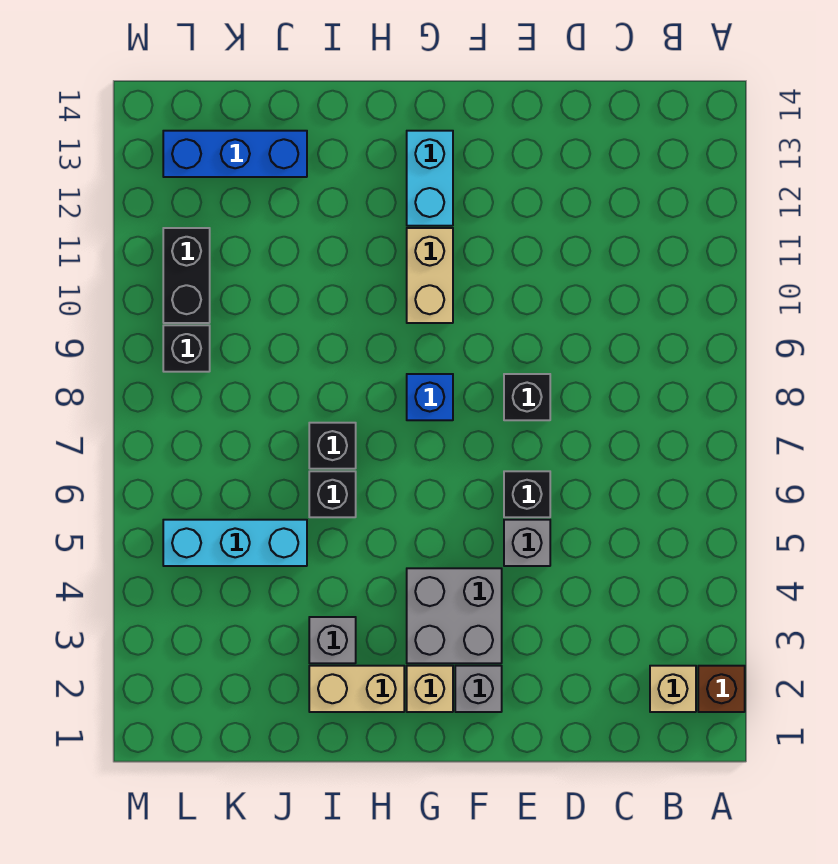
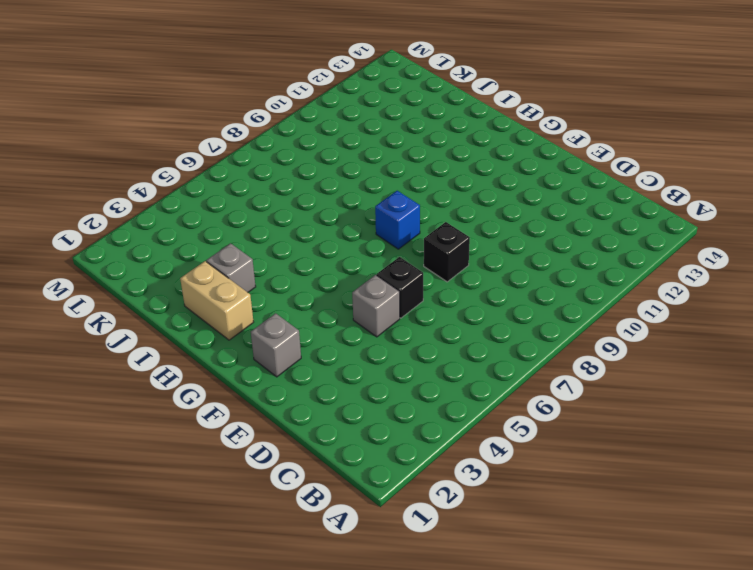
none -> brown brick A2 level 1
none -> tan brick B2 level 1
none -> grey brick F3:G4 level 1

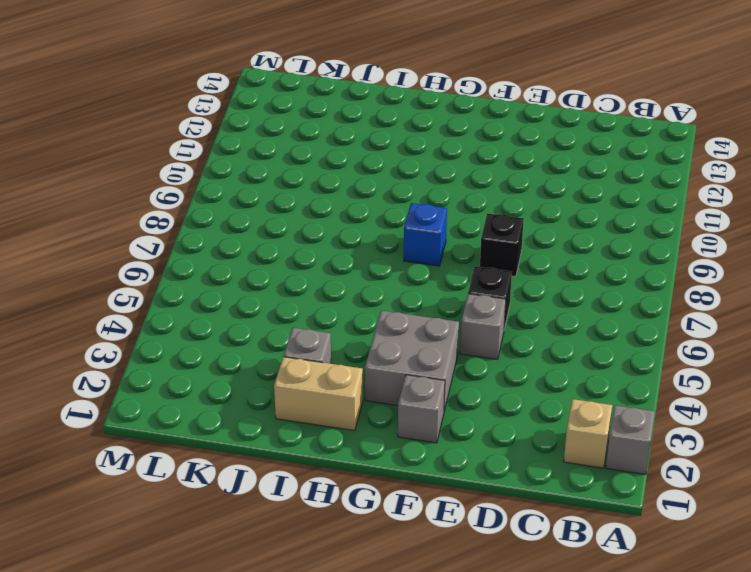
grey brick A2 level 1 -> brown brick A2 level 1
none -> tan brick G2 level 1
none -> tan brick G10:G11 level 1
none -> cyan brick G12:G13 level 1

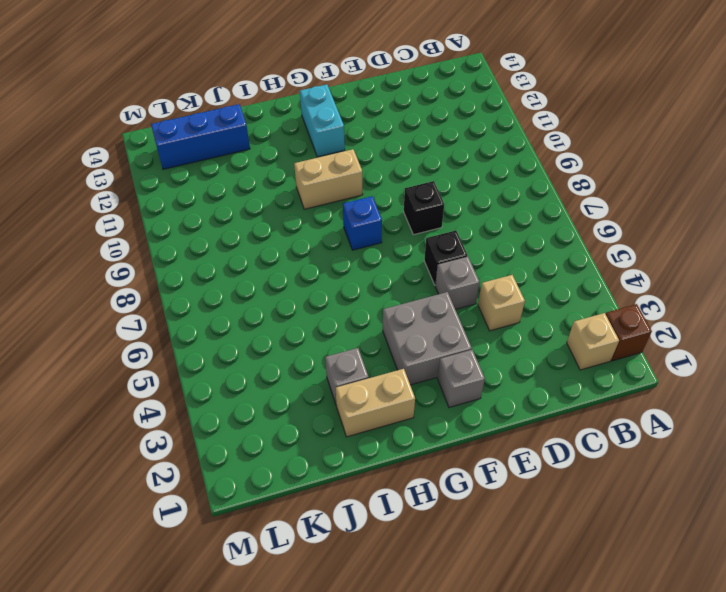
tan brick D4 level 1 -> tan brick G2 level 1
tan brick G10:H10 level 1 -> tan brick G10:G11 level 1
none -> black brick I6 level 1
none -> black brick I7 level 1
none -> cyan brick J5:L5 level 1

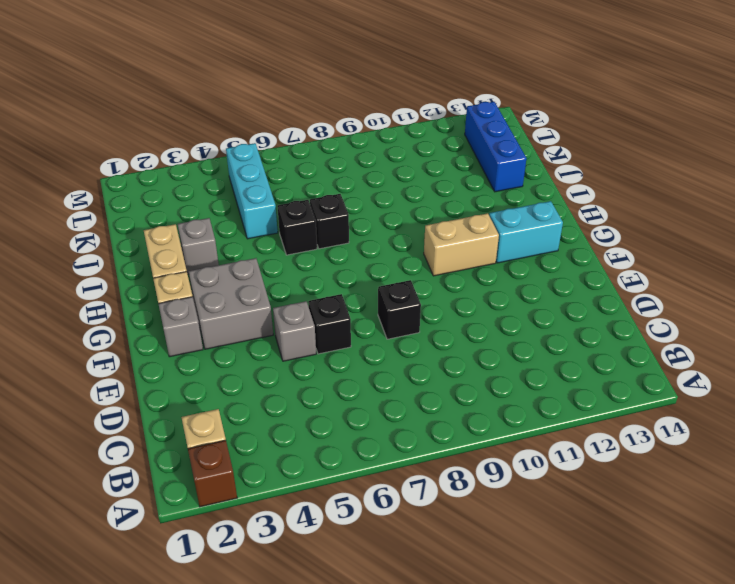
none -> blue brick G8 level 1
none -> black brick L9 level 1
none -> black brick L10:L11 level 1

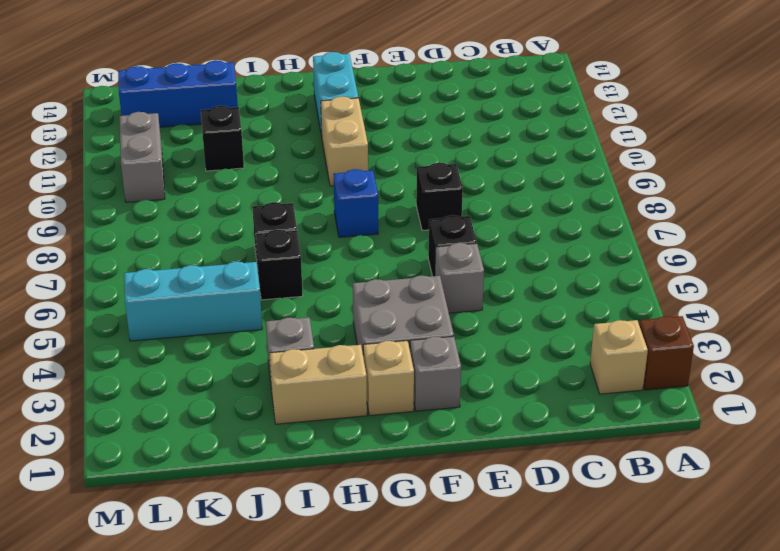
black brick J11 level 1 -> black brick L9 level 1
grey brick L10:L11 level 1 -> black brick L10:L11 level 1

